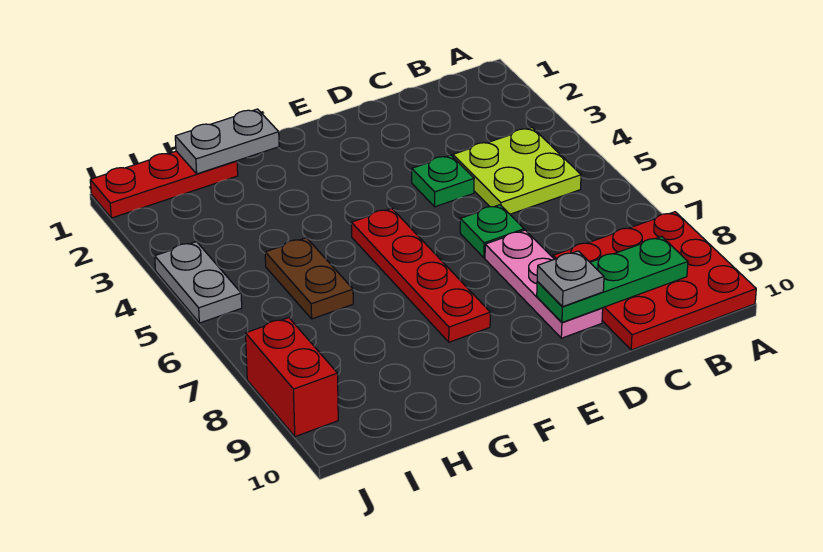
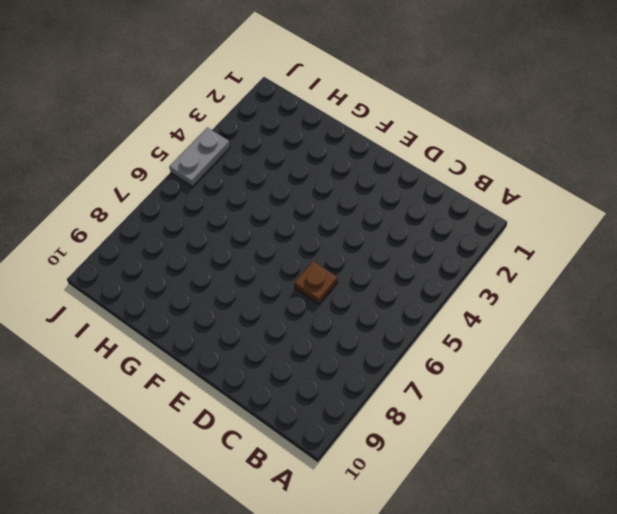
brown plate D6 level 1 -> green plate D6 level 1
none -> red plate A8:C10 level 1
none -> lime plate B4:C5 level 1
none -> green plate D4 level 1

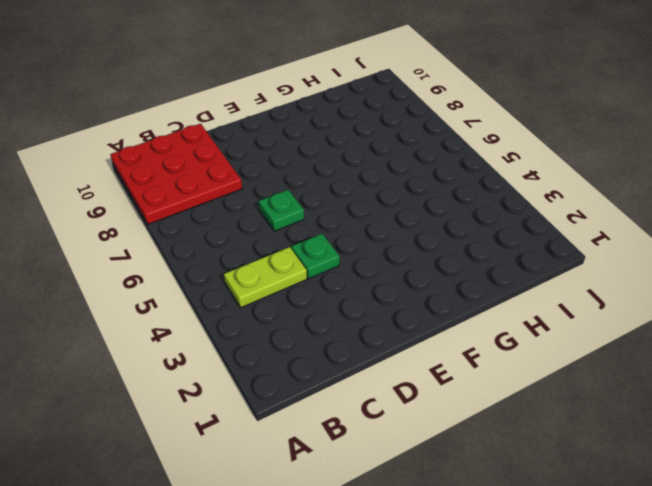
lime plate B4:C4 level 1 -> lime plate B4:C5 level 1
none -> pink plate D7:D9 level 1
none -> red plate F5:F8 level 1
none -> red plate H1:J1 level 1

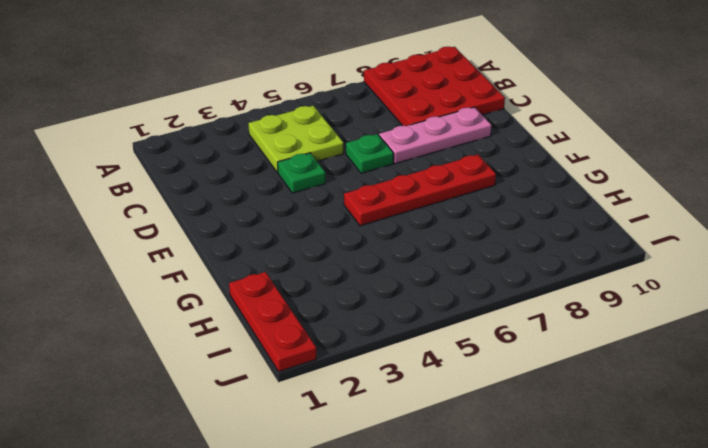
none -> brown plate H5:H6 level 1
none -> grey plate J4:J5 level 1
none -> red brick J8:J9 level 1

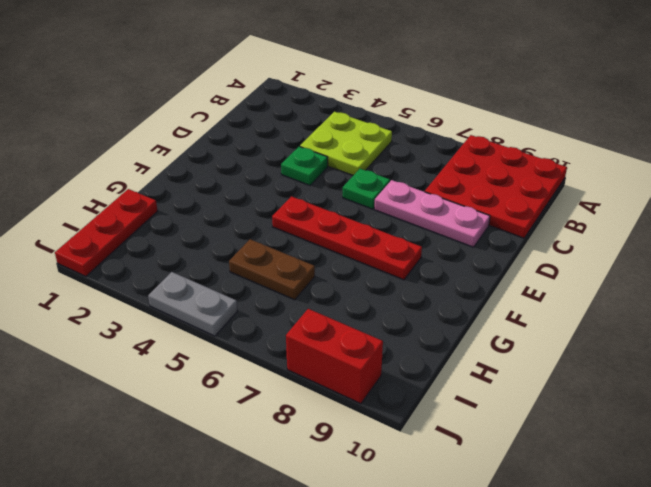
none -> green plate B9:D9 level 2
none -> grey plate G1:H1 level 2
none -> grey plate D9 level 3

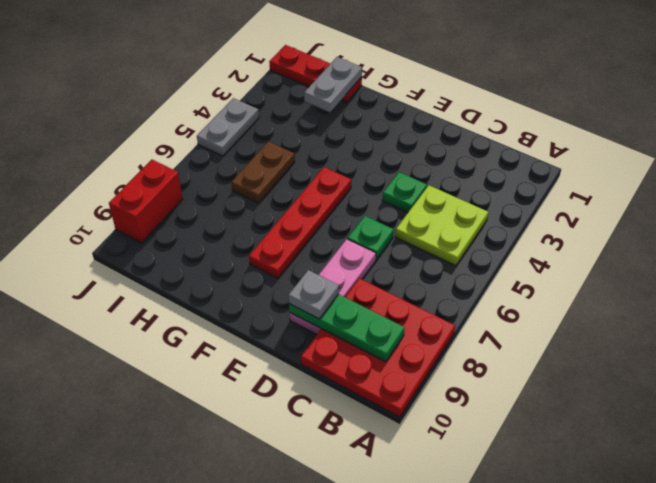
grey plate H1:H2 level 2 -> grey plate G1:H1 level 2

